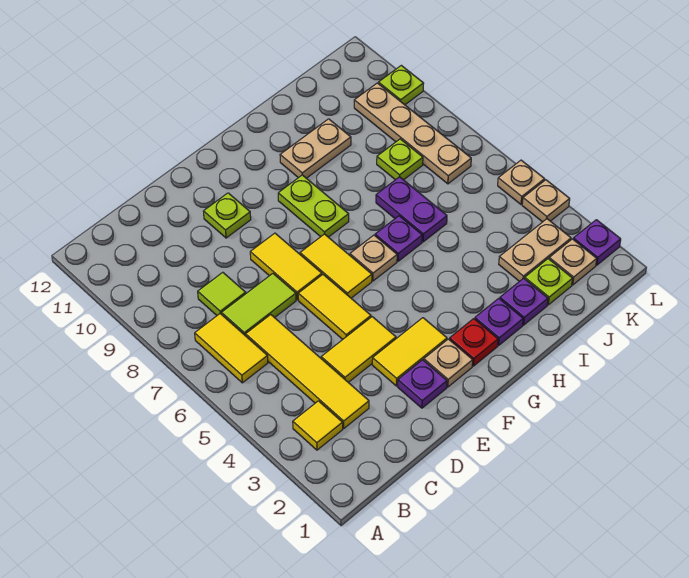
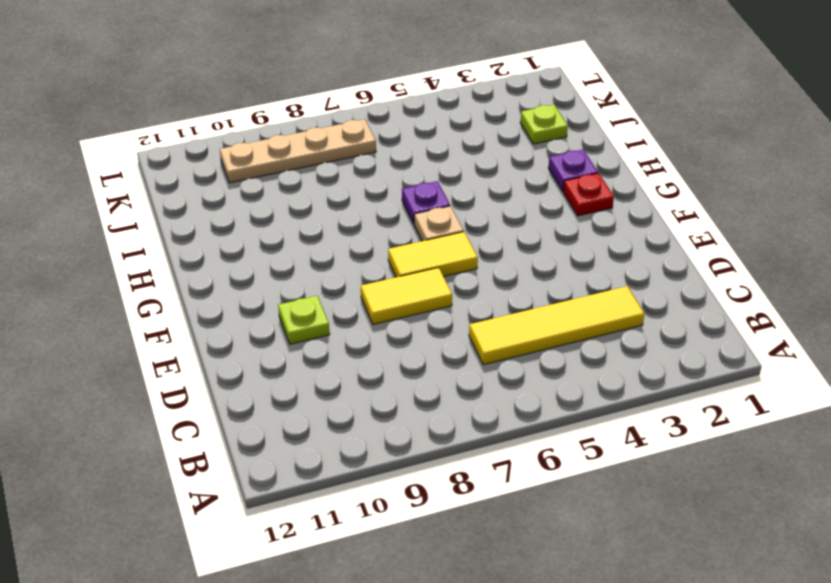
none -> yellow tile B3 level 1
none -> yellow tile B6:B7 level 1
none -> lime tile C7:D7 level 1
none -> lime tile C8 level 1

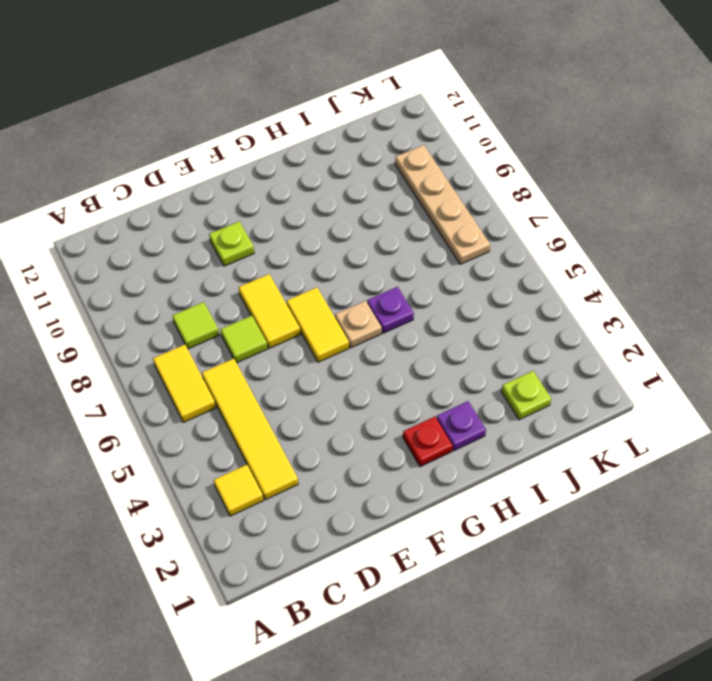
lime tile D7 level 1 -> lime tile C7:D7 level 1
none -> yellow tile D4:E4 level 1
none -> purple plate E2 level 1
none -> yellow tile E3:F3 level 1
none -> yellow tile E5:E6 level 1

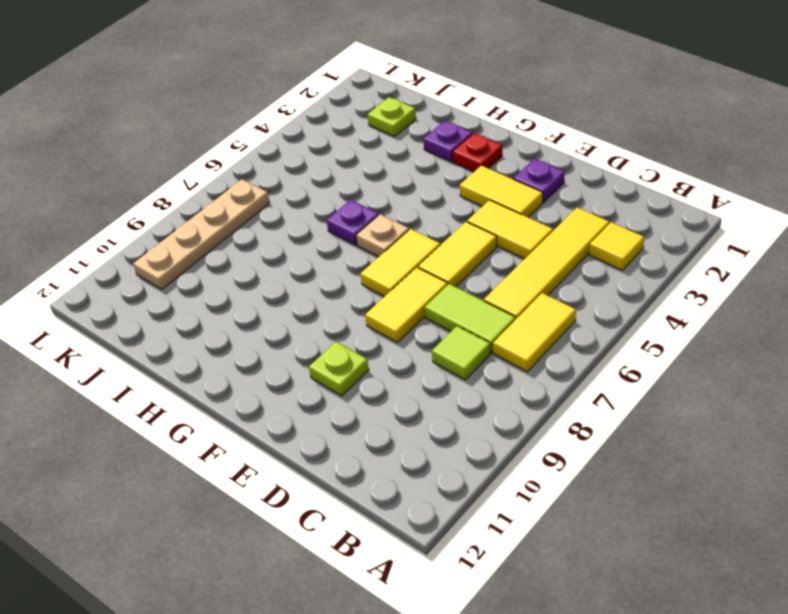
none -> tan plate F2 level 1
none -> lime plate G8:G9 level 1
none -> tan plate H10:I10 level 1
none -> purple plate I2 level 1

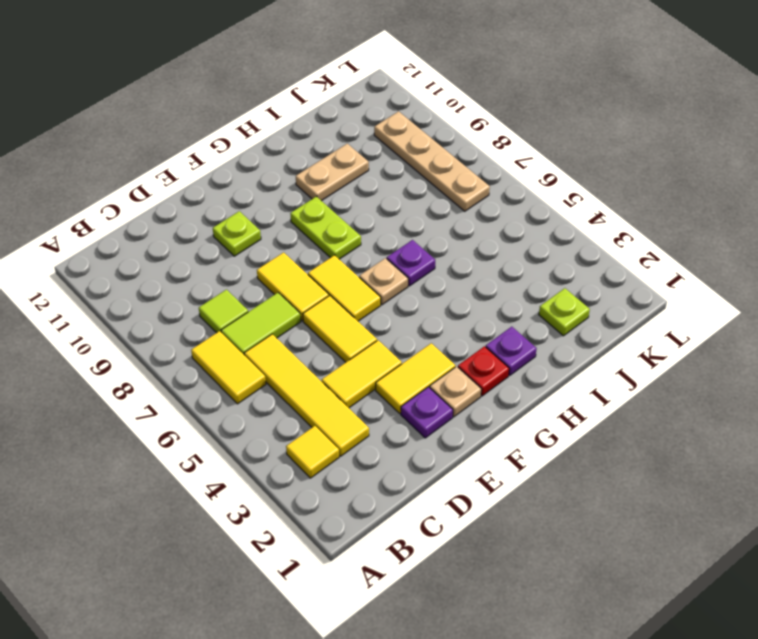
none -> purple plate I2 level 1
none -> purple plate I6:I7 level 1
none -> tan plate J3:K3 level 1
none -> lime plate J8 level 1

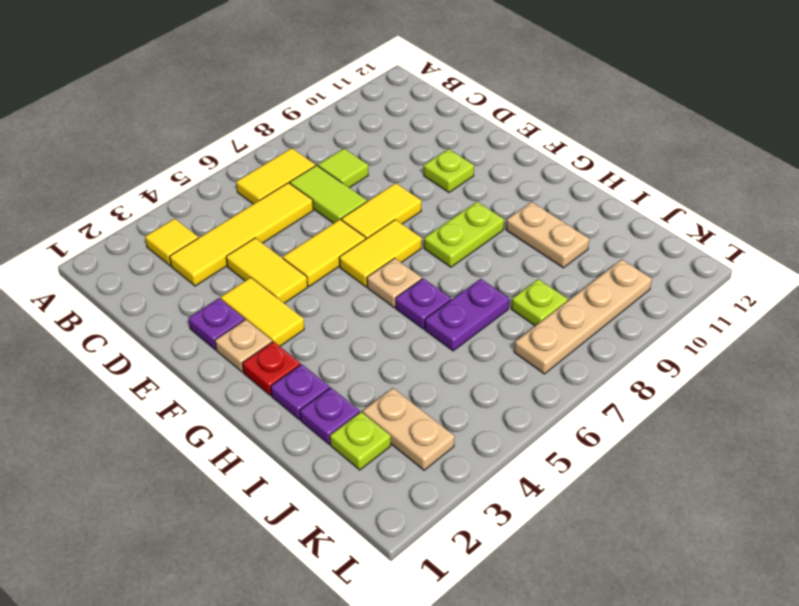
none -> tan plate K2 level 1
none -> purple plate L2 level 1
none -> tan plate L4 level 1
none -> tan plate L5 level 1

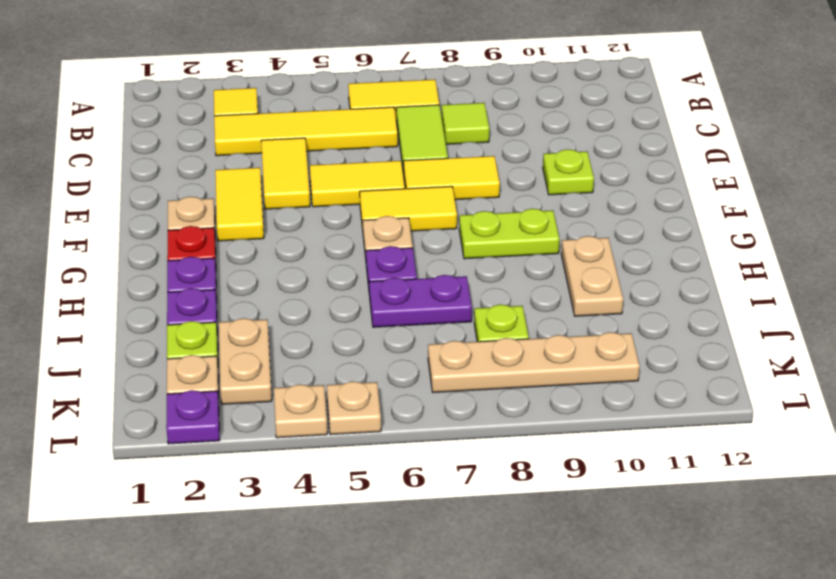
none -> purple plate E2 level 1
none -> lime plate L10 level 1

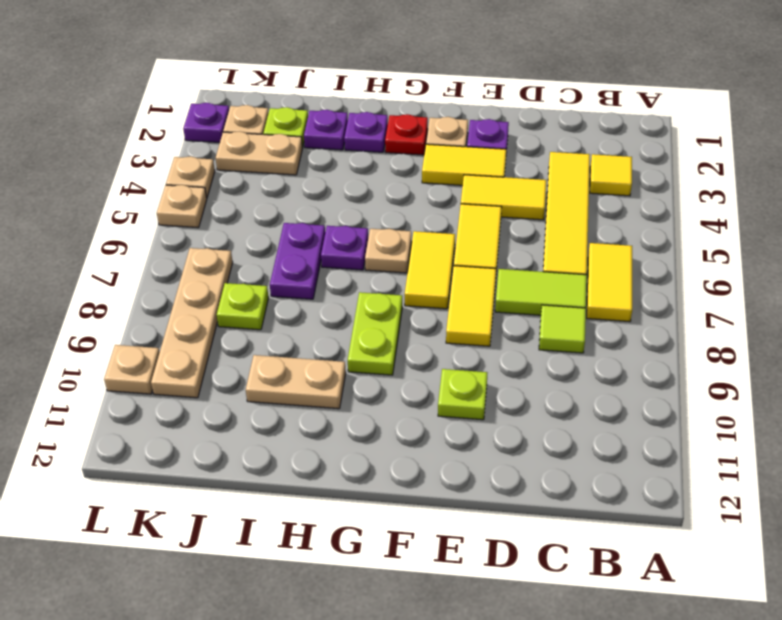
tan plate L10 level 1 -> lime plate L10 level 1

